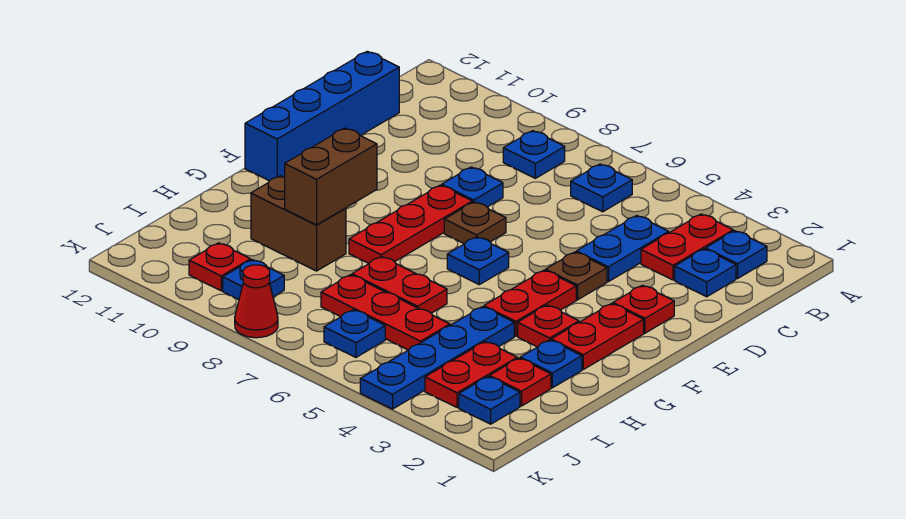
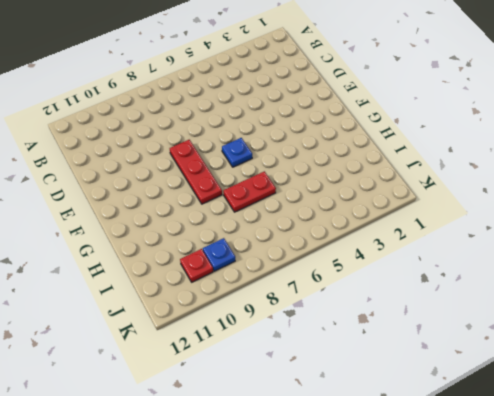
none -> blue plate B2 level 1
none -> red plate B3:C3 level 1
none -> blue plate B6 level 1

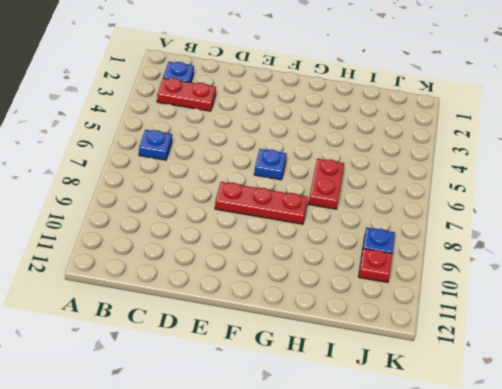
none -> blue plate B8 level 1
none -> blue plate C2 level 1
none -> blue plate C4:D4 level 1

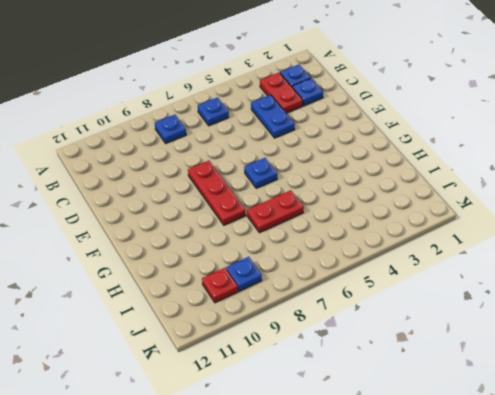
none -> blue brick C12:F12 level 1
none -> blue plate D8 level 1
none -> red plate E2 level 1

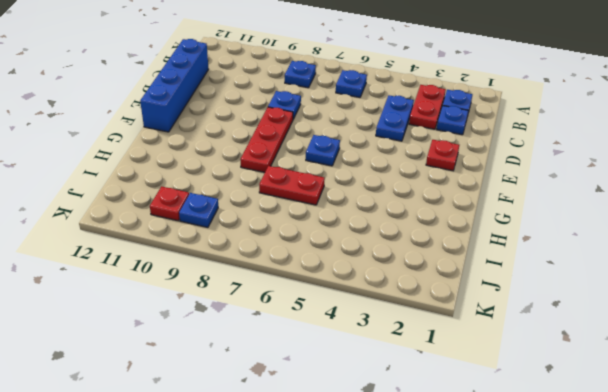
none -> brown plate E4 level 1
none -> brown plate E7 level 1
none -> red plate F2:G2 level 1

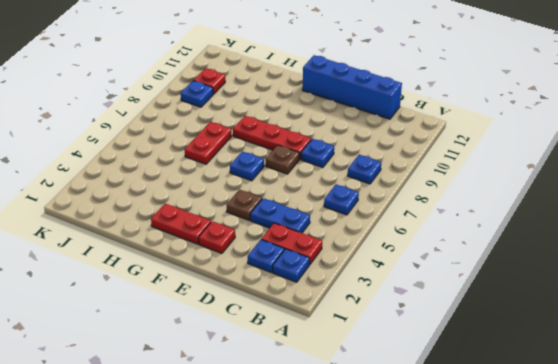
none -> red plate F4:G4 level 1
none -> red plate G3 level 1
none -> blue plate H2 level 1

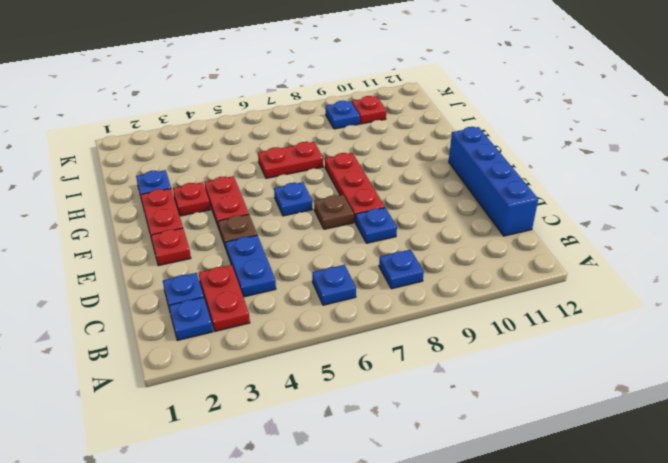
none -> blue plate H4:K4 level 1
none -> brown brick H9:H10 level 1
none -> red plate I2 level 1

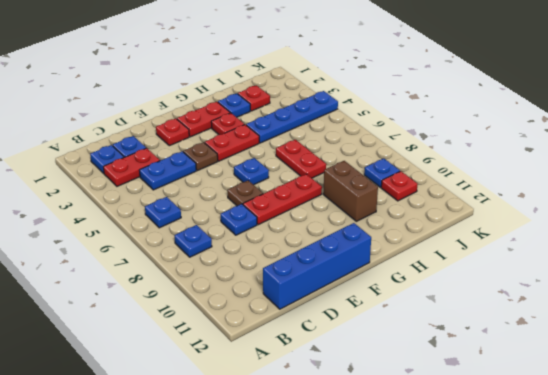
none -> red plate I3:J3 level 1
none -> red plate I5:I7 level 1
none -> blue plate J2 level 1

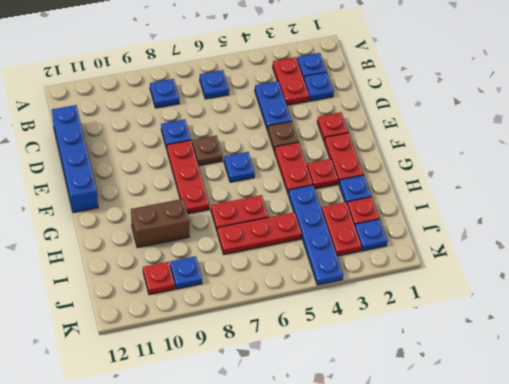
none -> blue plate J6 level 1
none -> red cone K8 level 1
none -> brown brick G9:H9 level 2

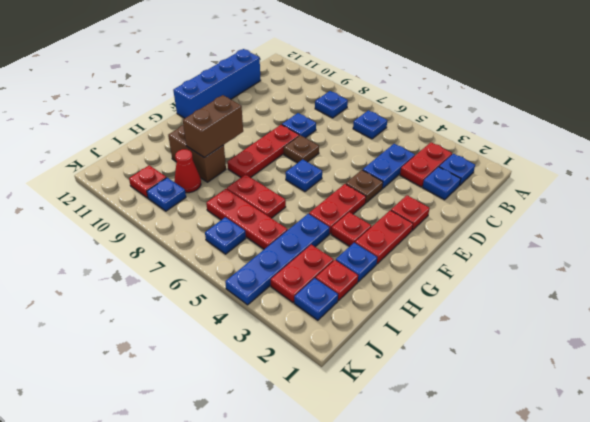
red cone I9 level 1 -> red cone K8 level 1

